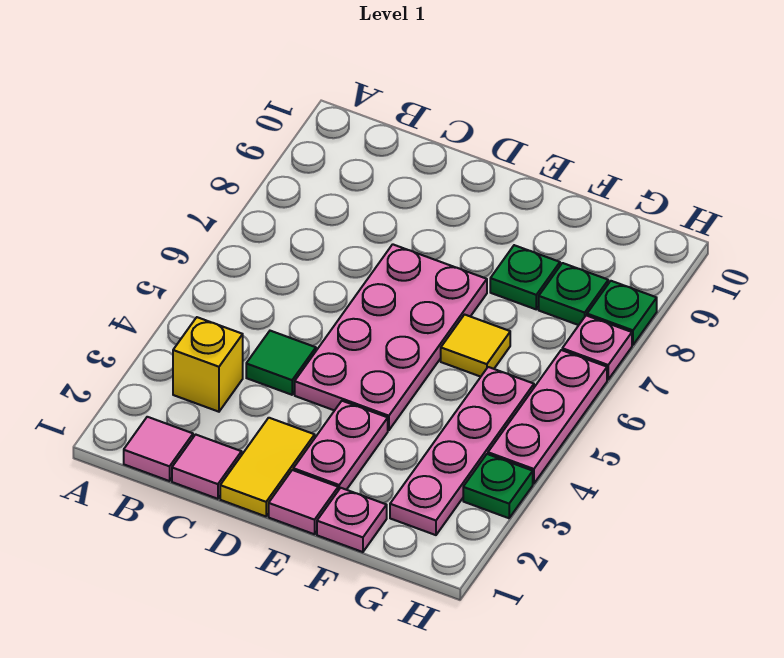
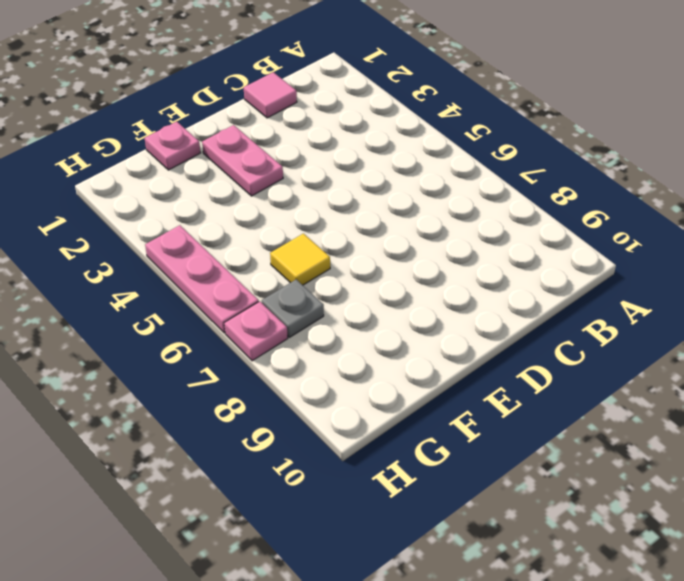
grey plate G7 level 1 -> none
none -> pink tile B1 level 1
none -> yellow brick B3 level 1
none -> green tile C4 level 1

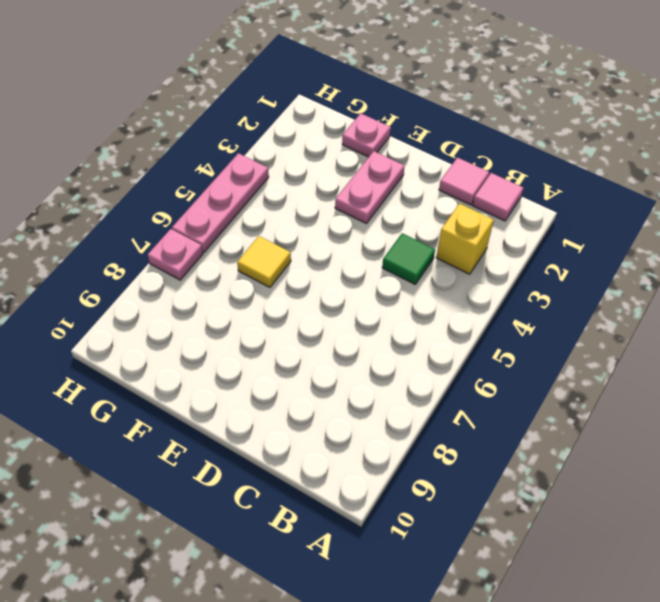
none -> yellow tile D1:D2 level 1
none -> pink plate D4:E7 level 1
none -> pink tile E1 level 1

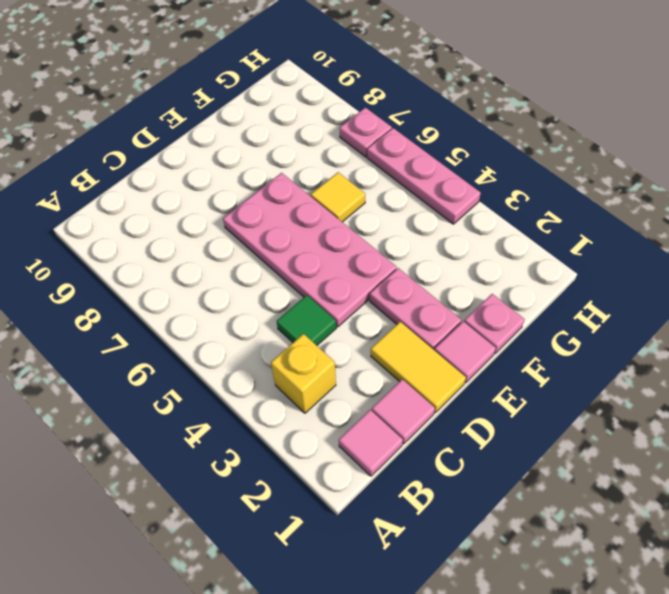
none -> green plate F8 level 1
none -> pink plate G2:G5 level 1
none -> green plate G8 level 1

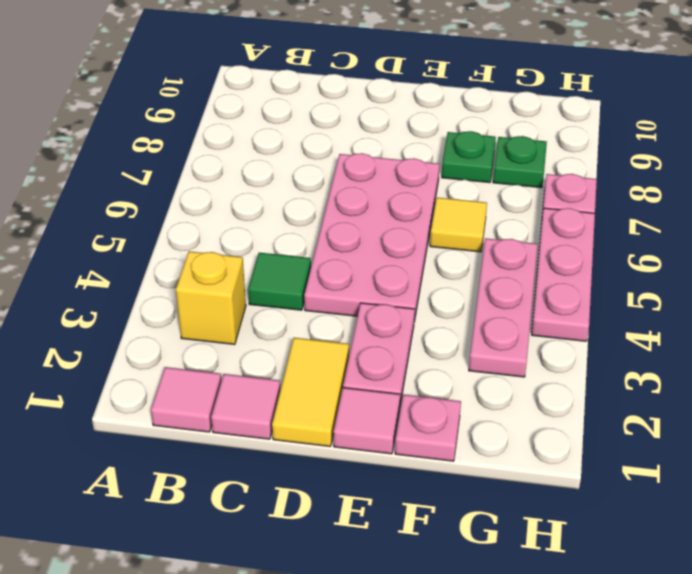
pink plate G3:G5 level 1 -> pink plate G2:G5 level 1
none -> green plate H3 level 1
none -> green plate H8 level 1

